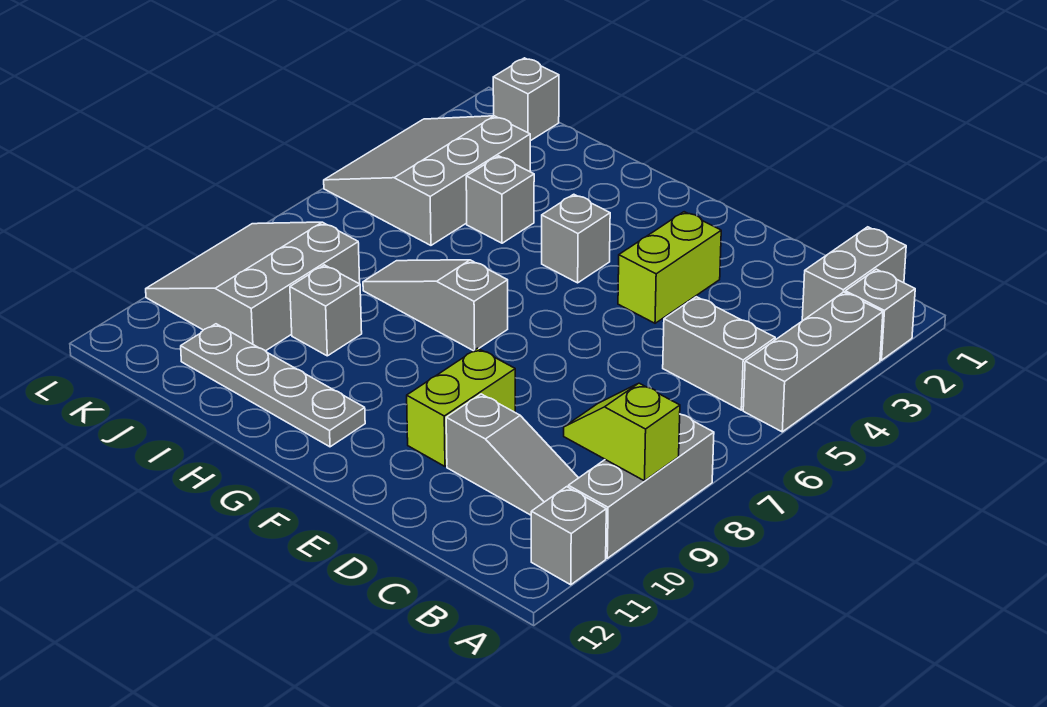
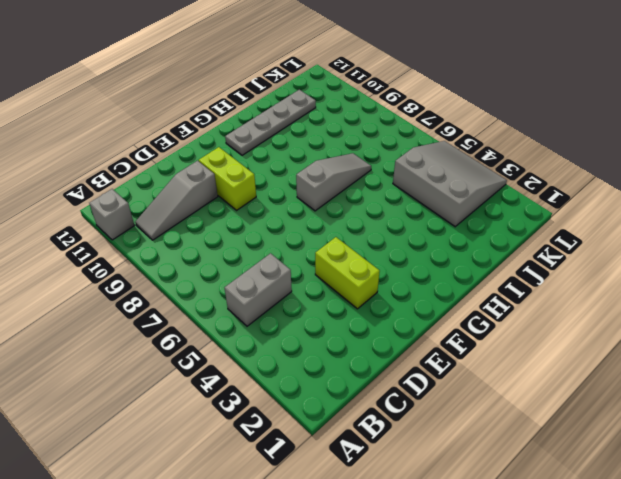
none -> grey brick A2 level 1
none -> grey brick A3:A5 level 1
none -> grey brick A8:A10 level 1

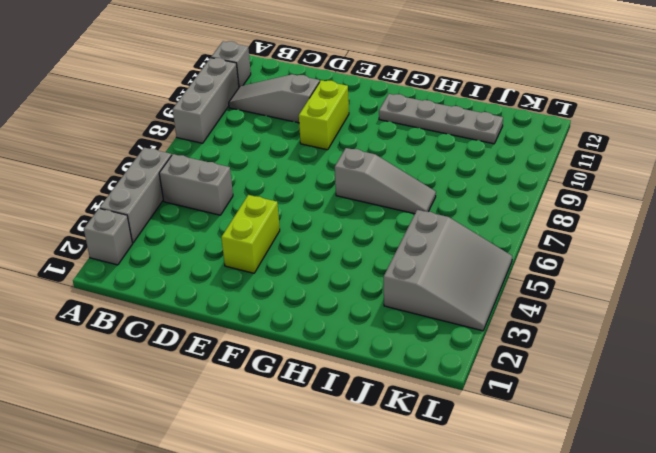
none -> grey brick B1:B2 level 1
none -> grey brick G4 level 1
none -> grey brick I4 level 1

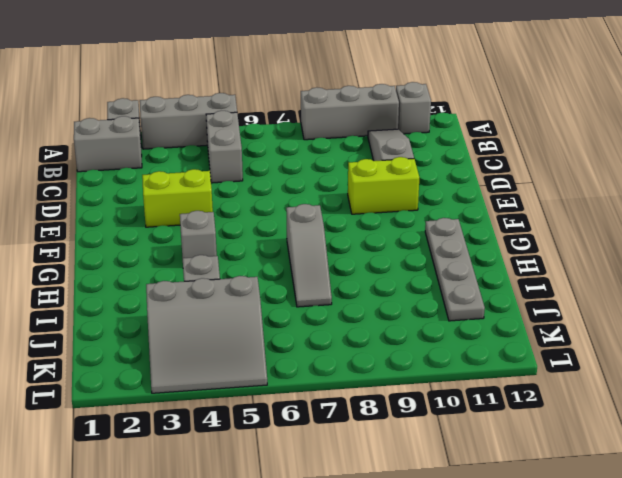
none -> grey brick I9 level 1
none -> grey slope J8:L10 level 1 top J
none -> grey brick K1 level 1

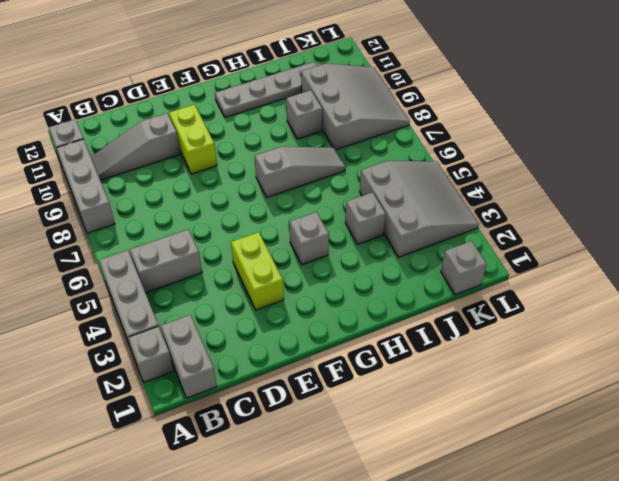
none -> lime slope A9:B9 level 2 top A

